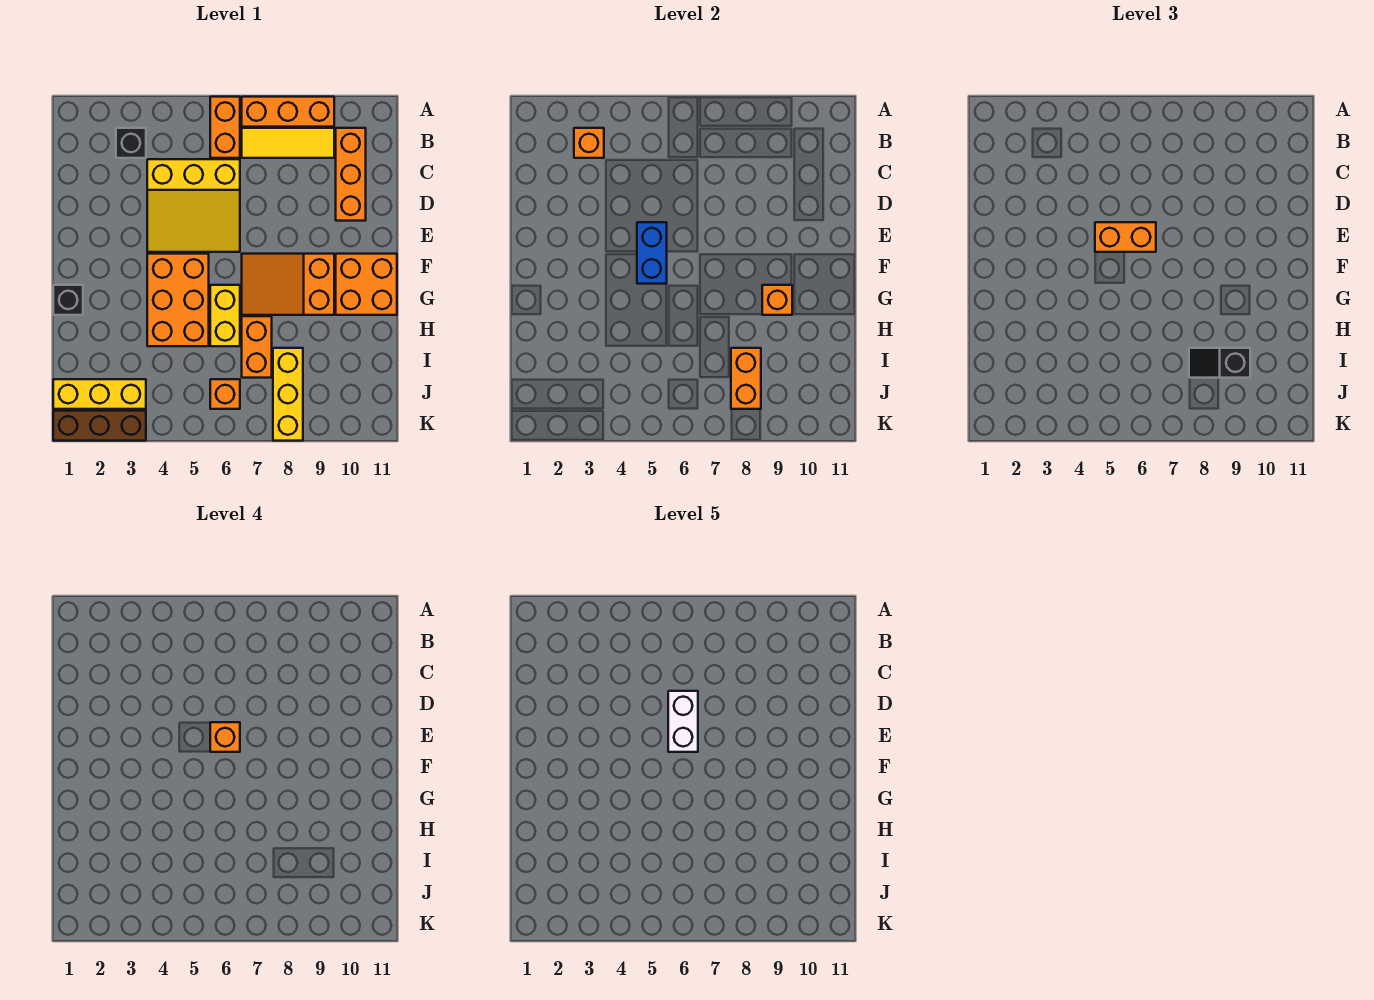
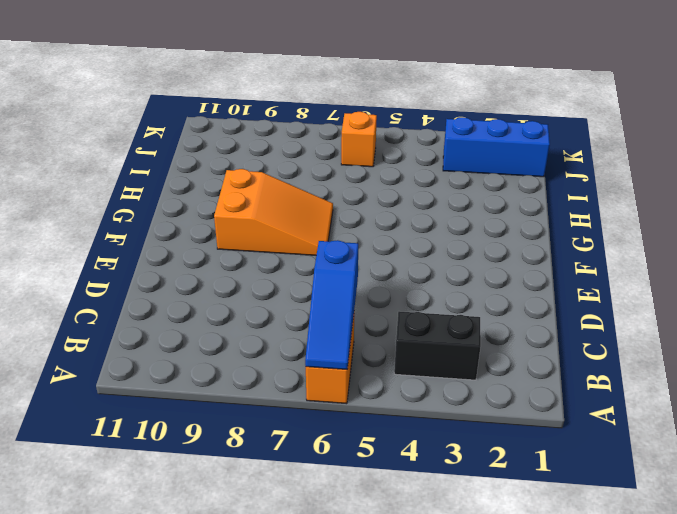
blue slope A6:C6 level 2 top C -> none
black brick B3:B4 level 1 -> black brick B3 level 1
blue brick J1:J3 level 1 -> yellow brick J1:J3 level 1
none -> orange brick A7:A9 level 1
none -> yellow tile B7:B9 level 1
none -> orange brick B10:D10 level 1

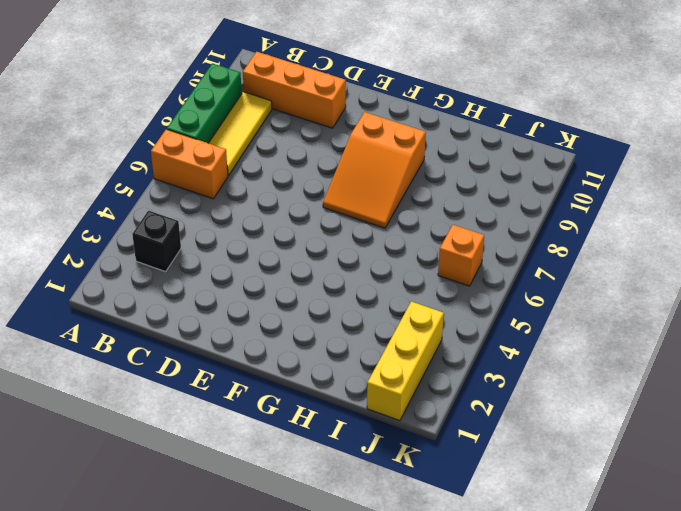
green brick A7:A9 level 1 -> orange brick A7:A9 level 1
none -> yellow slope C4:E6 level 1 top C
none -> orange brick F4:H5 level 1
none -> orange brick F10:G11 level 1

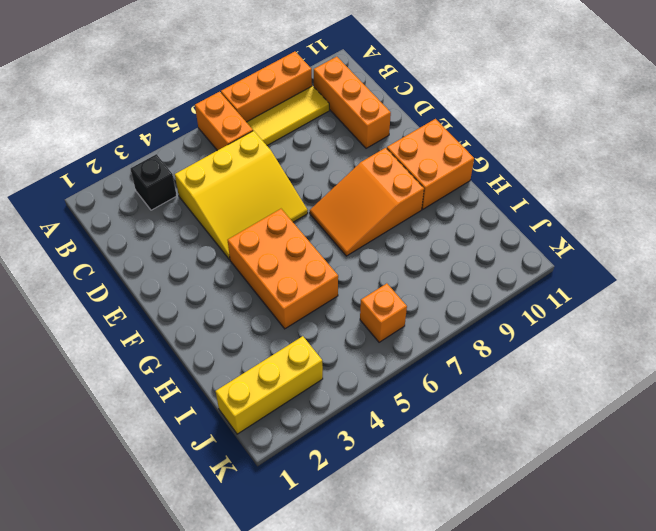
none -> black brick G1 level 1
none -> yellow brick G6:H6 level 1
none -> orange brick H7:I7 level 1

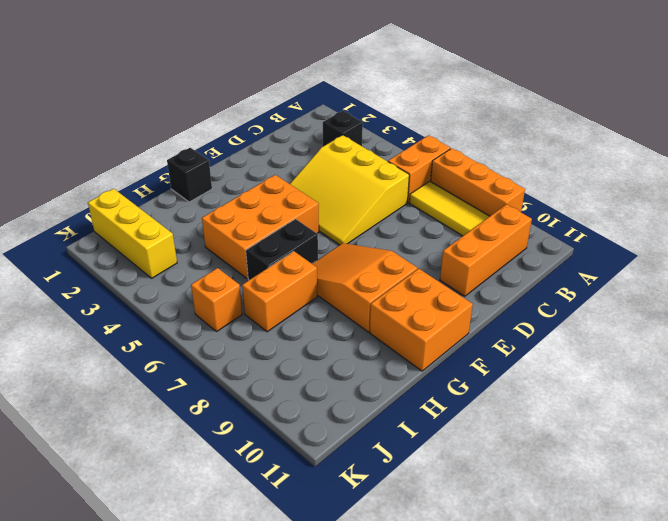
black brick G6:H6 level 1 -> yellow brick G6:H6 level 1
none -> yellow brick I8:K8 level 1
none -> brown brick K1:K3 level 1
none -> orange brick B3 level 2

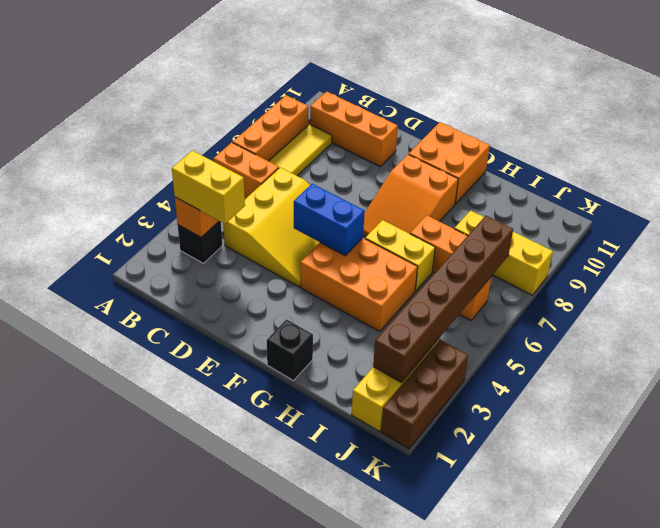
yellow brick B3:C3 level 3 -> none
brown brick J2:J7 level 2 -> none
none -> orange brick G9 level 2
none -> orange brick I8:J8 level 2
none -> orange brick E5:E6 level 3

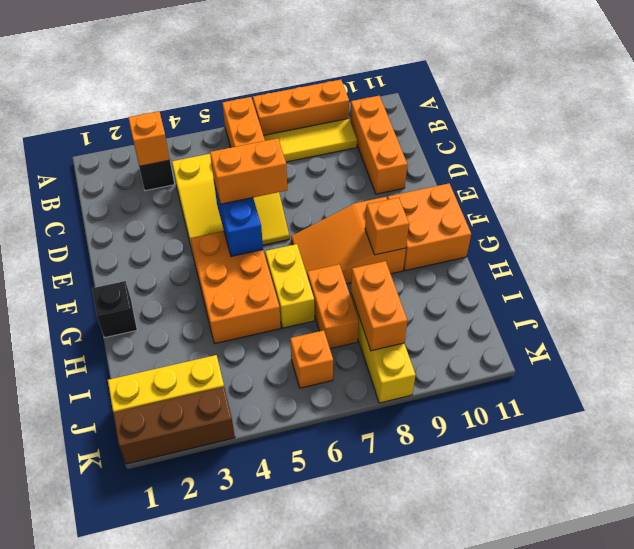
none -> black slope I8:I9 level 3 top 9
none -> orange brick E6 level 4
none -> white brick D6:E6 level 5

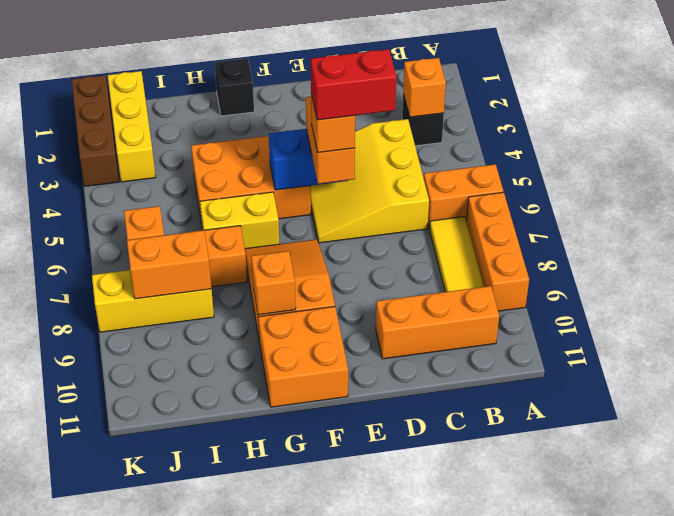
red brick D6:E6 level 5 -> white brick D6:E6 level 5
none -> black slope I8:I9 level 3 top 9

